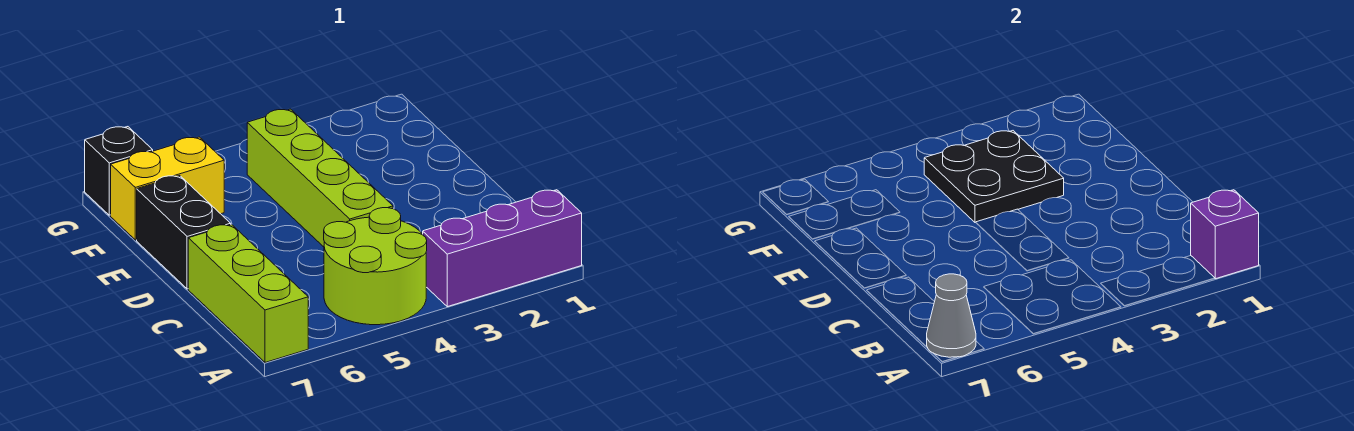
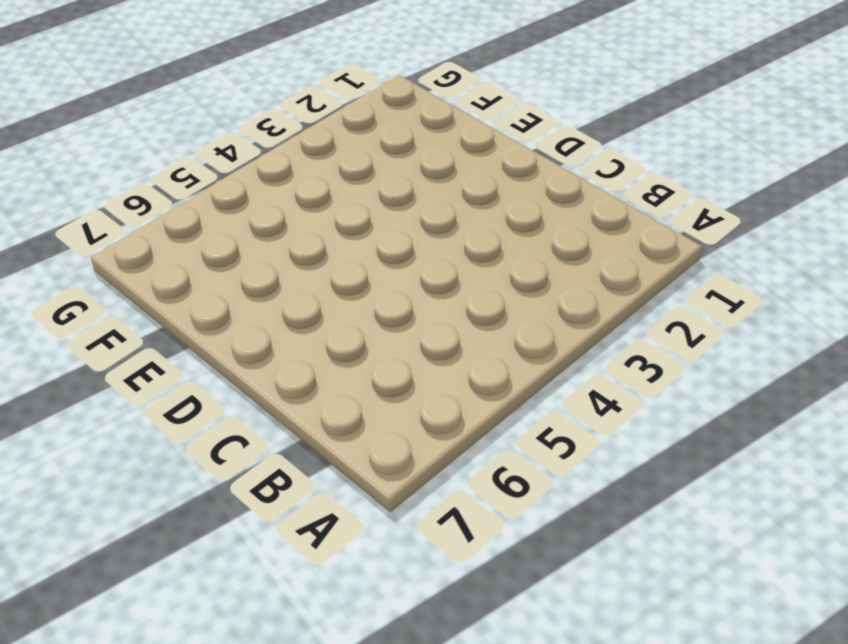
none -> purple brick A1:A3 level 1
none -> lime round brick A4:B5 level 1

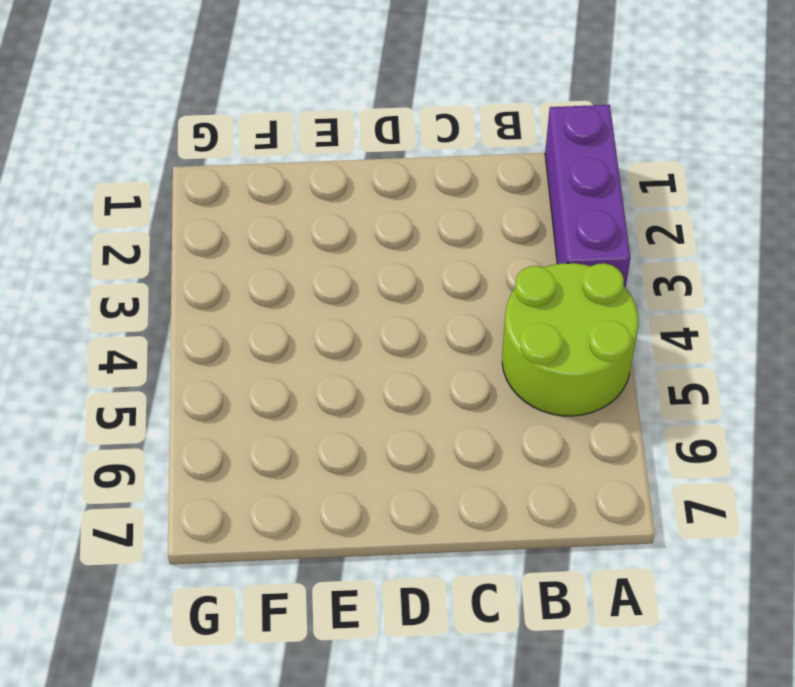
none -> lime brick A7:C7 level 1
none -> lime brick C4:F4 level 1

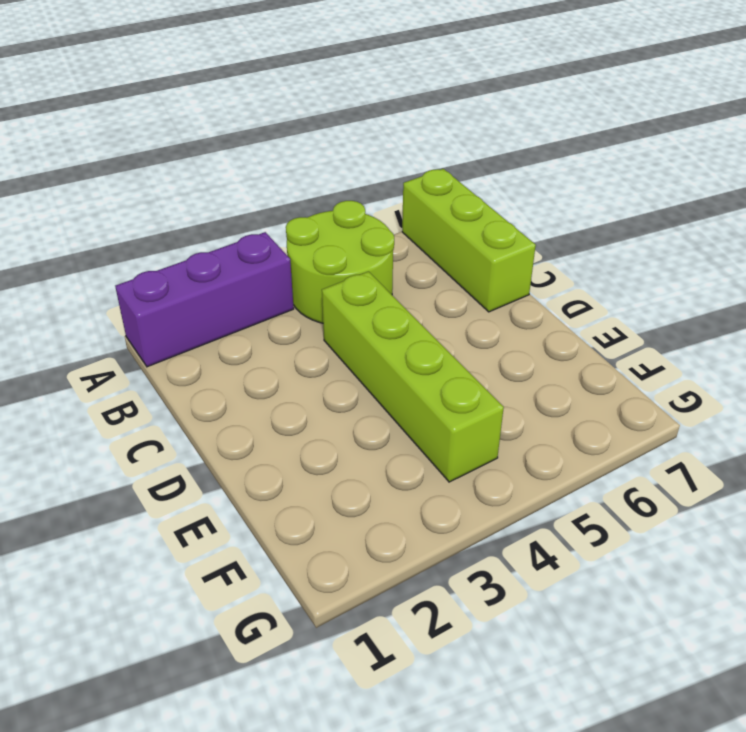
none -> black brick D7:E7 level 1
none -> yellow brick F6:F7 level 1

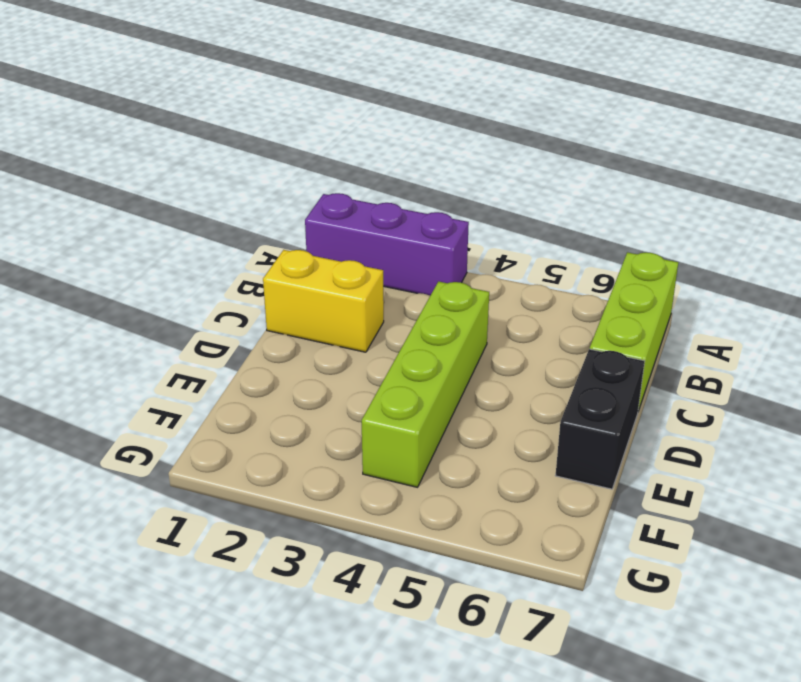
yellow brick C1:C2 level 1 -> yellow brick F6:F7 level 1
none -> lime round brick A4:B5 level 1
none -> black brick G7 level 1

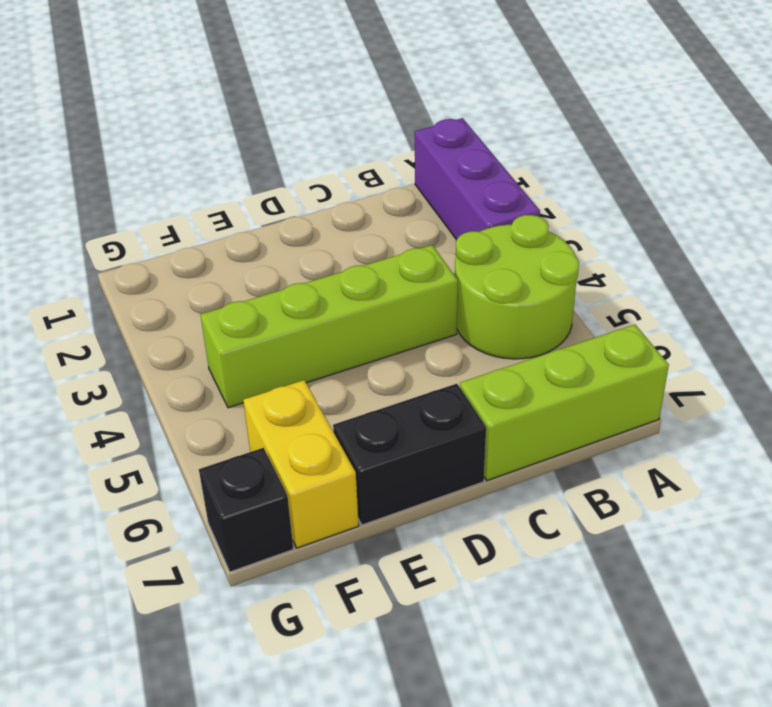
none -> purple brick A1 level 2
none -> grey cone A7 level 2

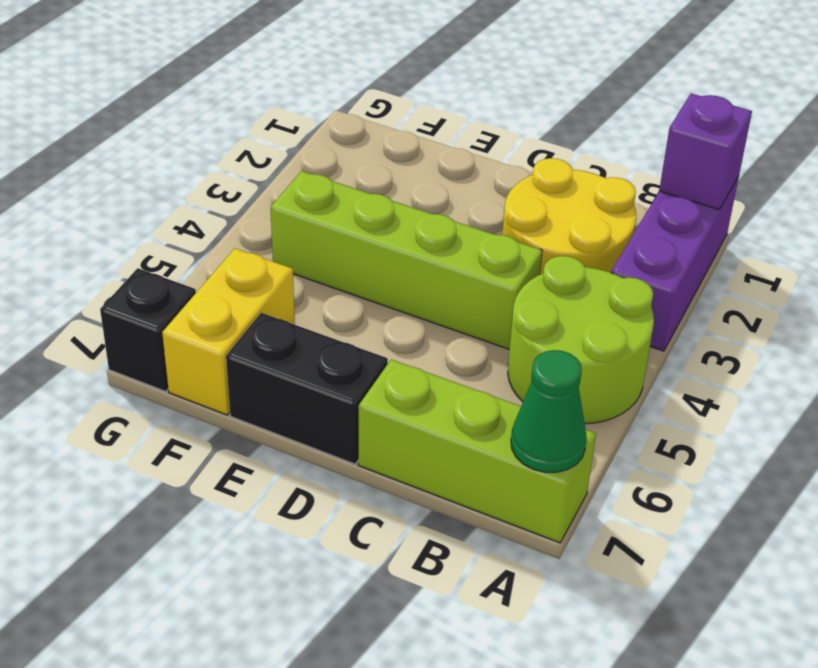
green cone A7 level 2 -> grey cone A7 level 2
yellow round brick B2:C3 level 1 -> none
none -> black plate E3:F4 level 2

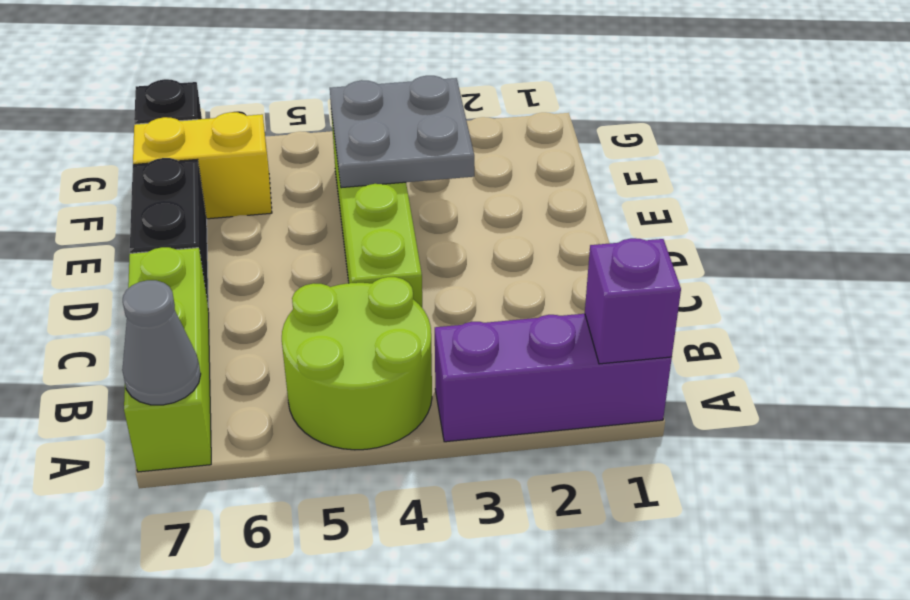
grey plate E3:F4 level 2 -> black plate E3:F4 level 2

